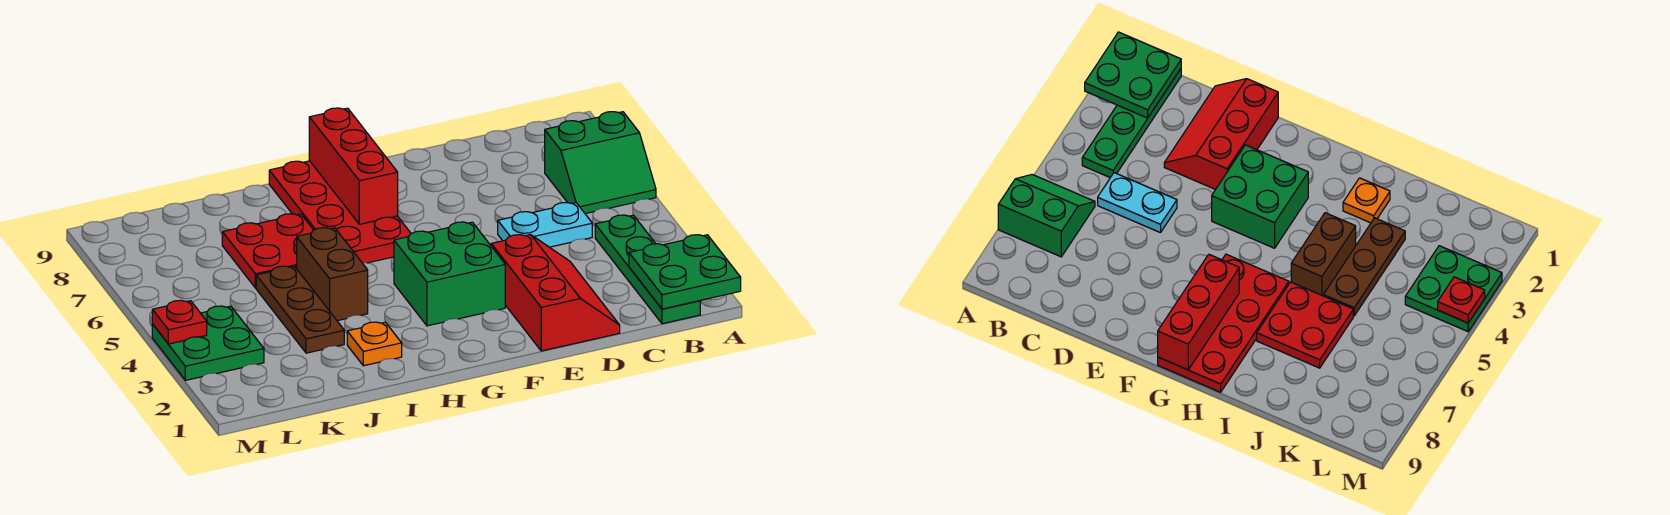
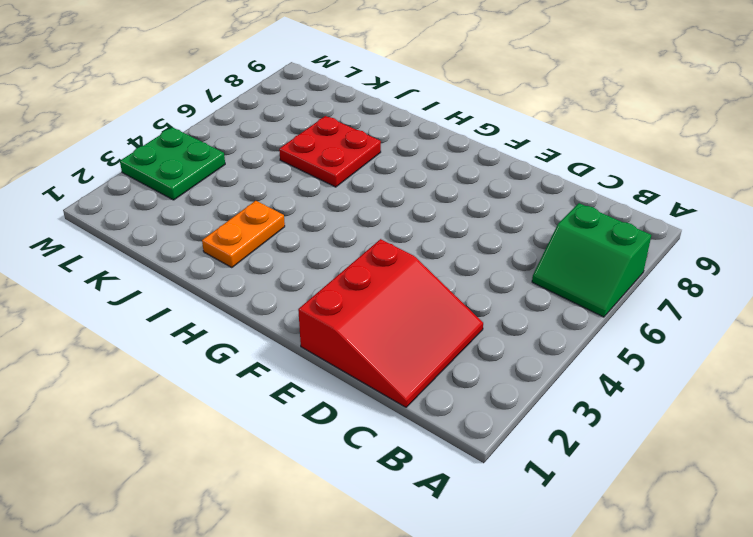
red slope C1:E3 level 1 top E -> red slope D1:E3 level 1 top E
orange plate I2:I3 level 1 -> orange plate I2 level 1
none -> green plate B1:B4 level 1
none -> cyan plate C5:D5 level 1
none -> green brick F3:G4 level 1

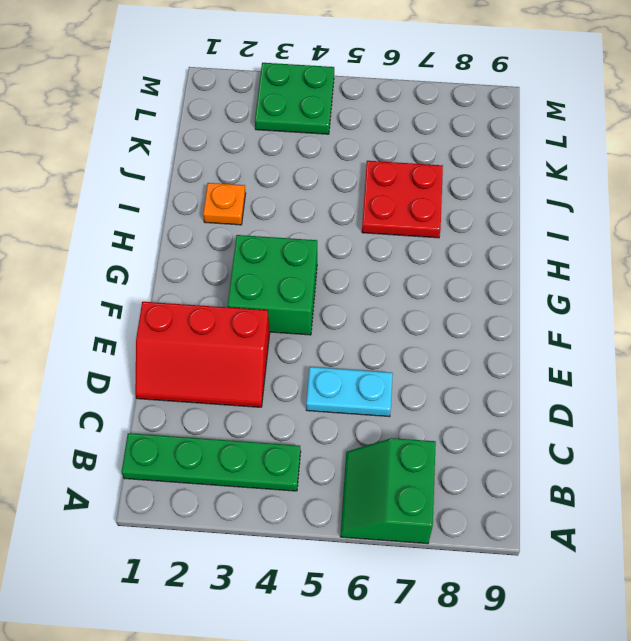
cyan plate D5:D6 level 1 -> cyan plate C5:D5 level 1
none -> red plate G6:H9 level 1
none -> brown brick I4:I5 level 1
none -> brown plate J3:J5 level 1

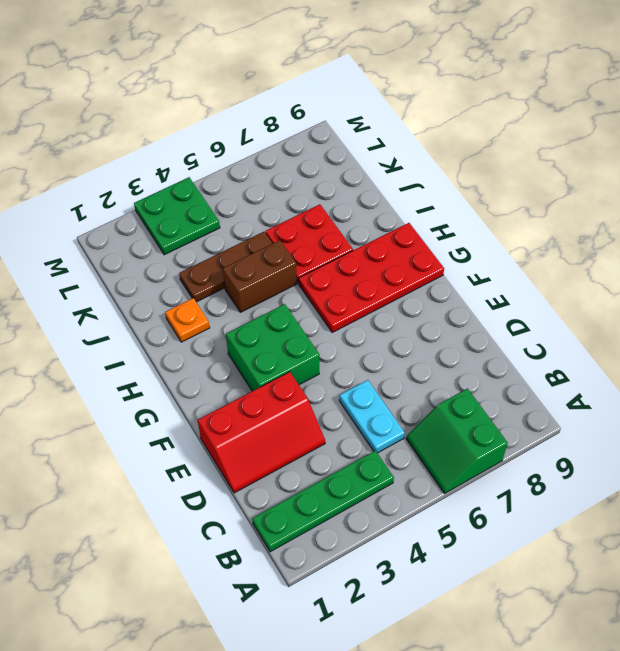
none -> green plate A1:B2 level 2
none -> red brick G7:G9 level 2
none -> red plate M4 level 2

